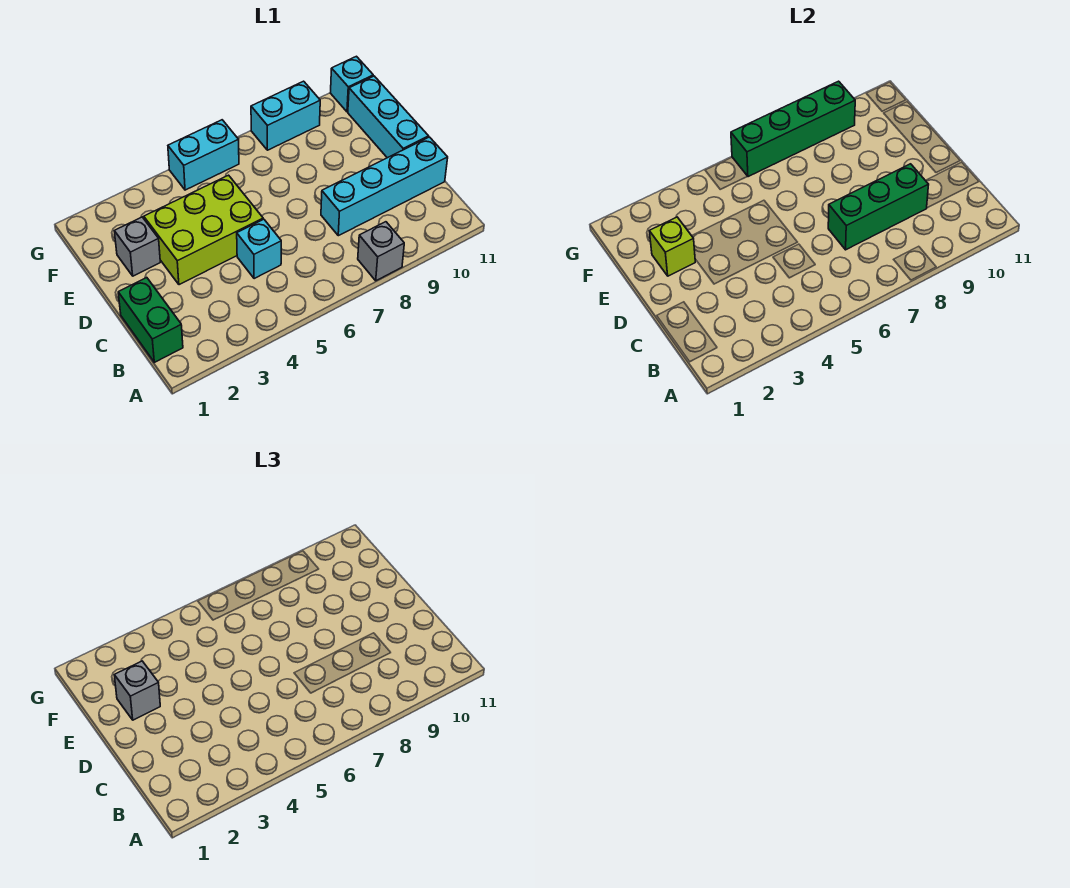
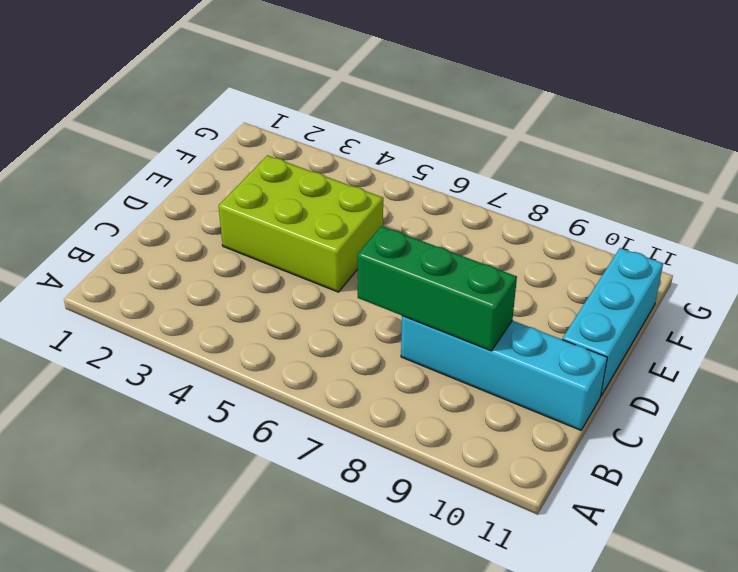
none -> grey brick A8 level 1
none -> green brick B1:C1 level 1
none -> cyan brick C5 level 1

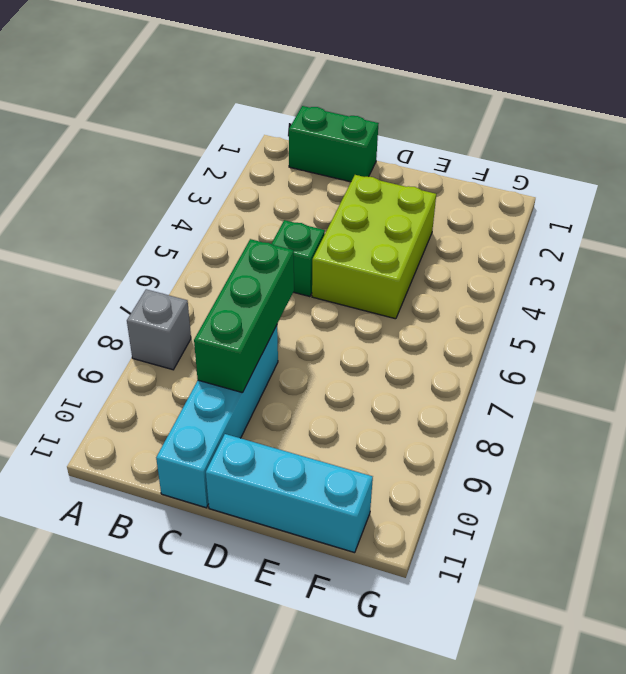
green brick C5 level 1 -> cyan brick C5 level 1
none -> grey brick E2 level 1
none -> cyan brick G5:G6 level 1
none -> cyan brick G8:G9 level 1

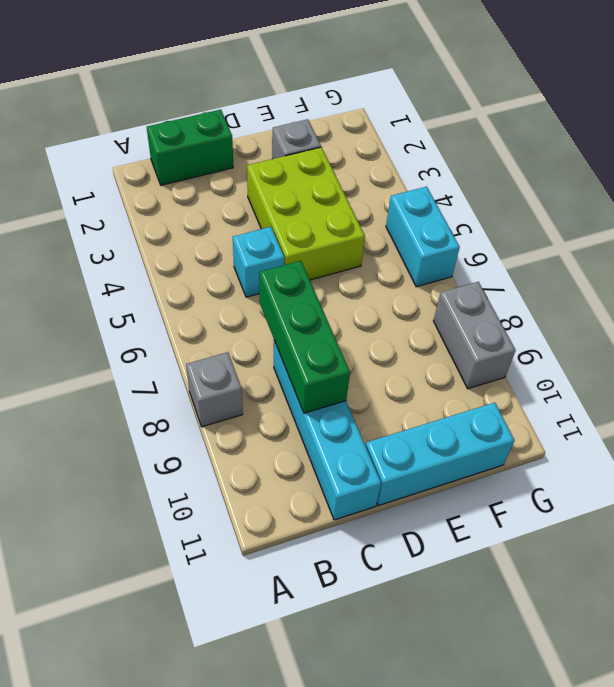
grey brick G8:G9 level 1 -> cyan brick G8:G9 level 1
none -> cyan brick G11 level 1
none -> lime brick E2 level 2
none -> green brick G6:G9 level 2

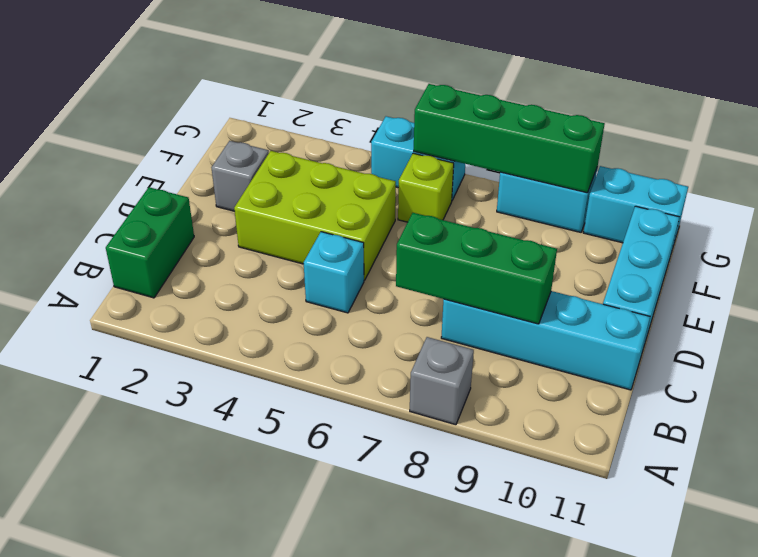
lime brick F6 level 1 -> lime brick E2 level 2
cyan brick G10:G11 level 1 -> cyan brick G11 level 1
none -> grey brick E2 level 3

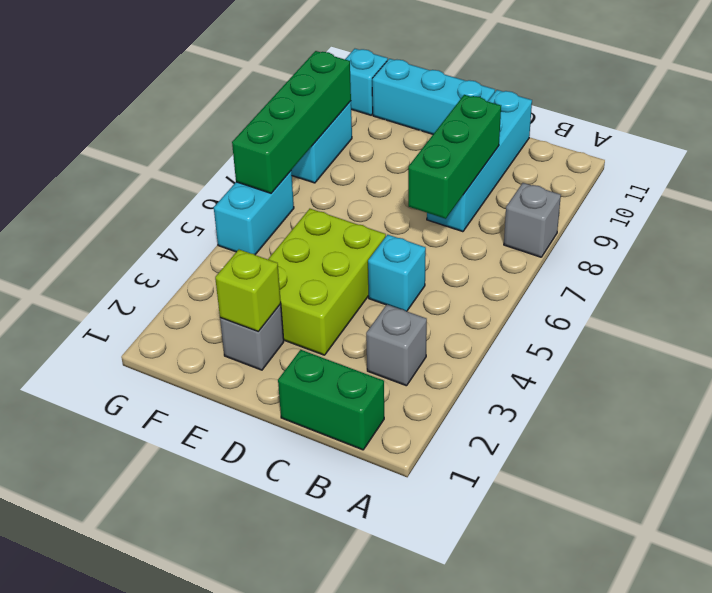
grey brick B3 level 1 -> grey brick E2 level 3

